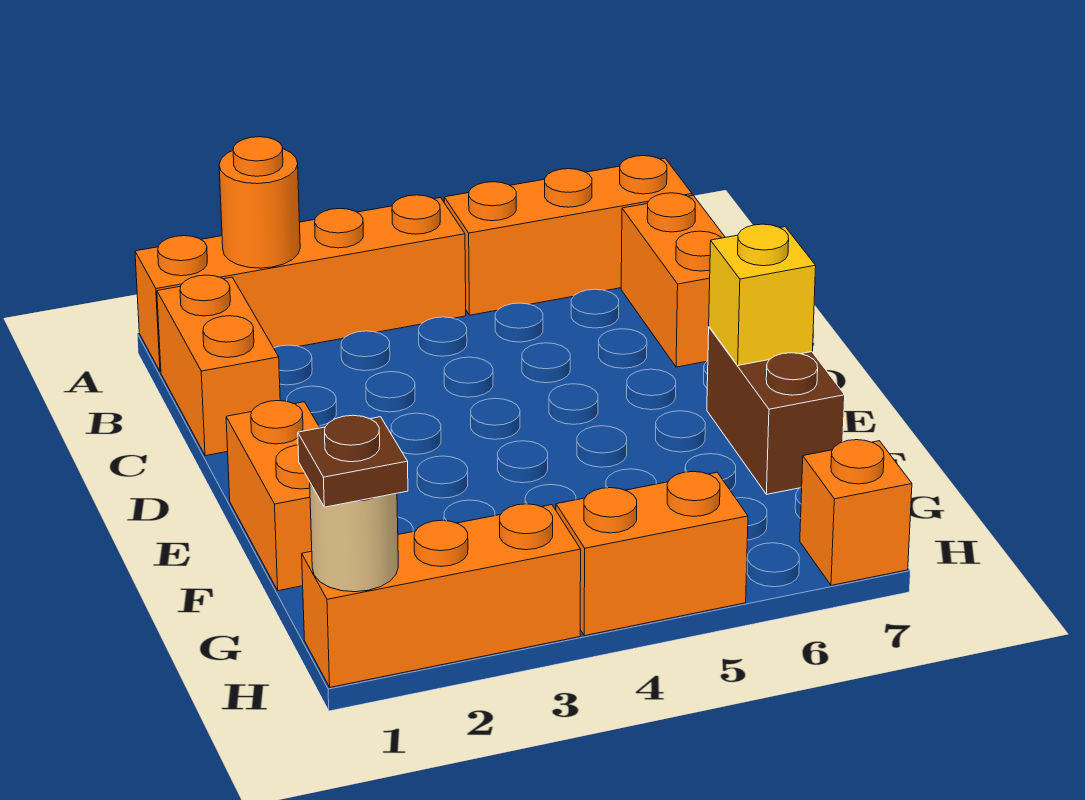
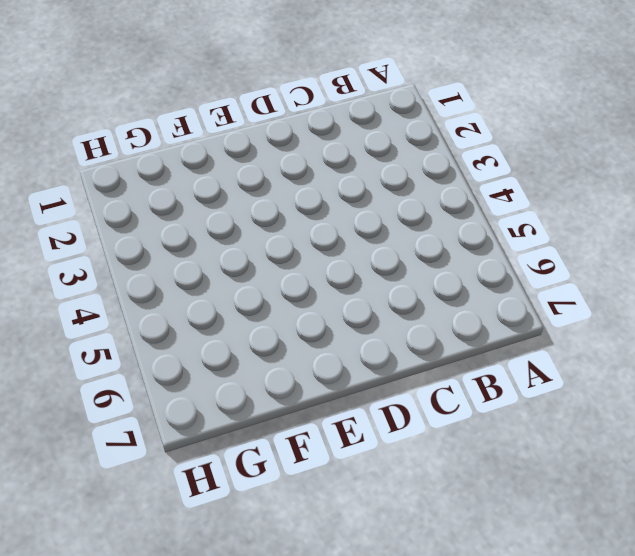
none -> orange brick A1:A4 level 1
none -> orange brick A5:A7 level 1
none -> orange brick B1:C1 level 1

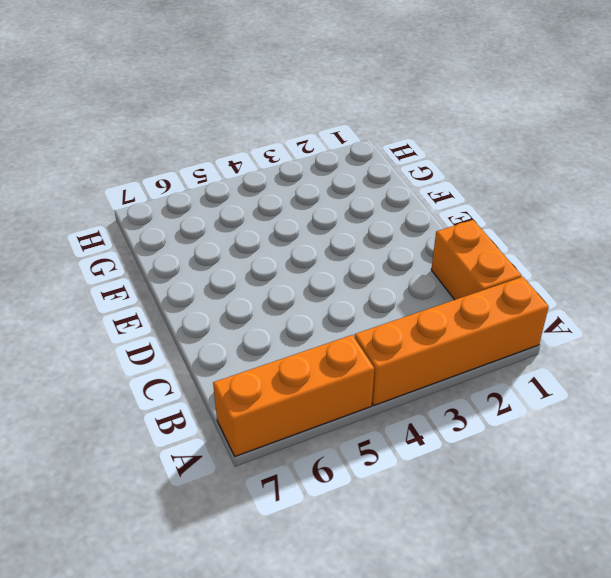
none -> orange brick B7:C7 level 1
none -> orange brick E1:F1 level 1
none -> brown brick E7:F7 level 1

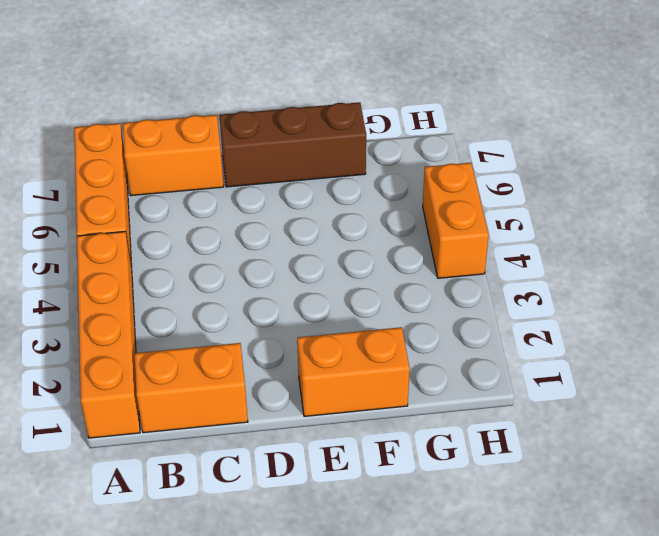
brown brick D7:F7 level 1 -> brown brick E7:F7 level 1
none -> orange brick H1:H3 level 1
none -> orange brick H7 level 1
none -> orange round brick A2 level 2

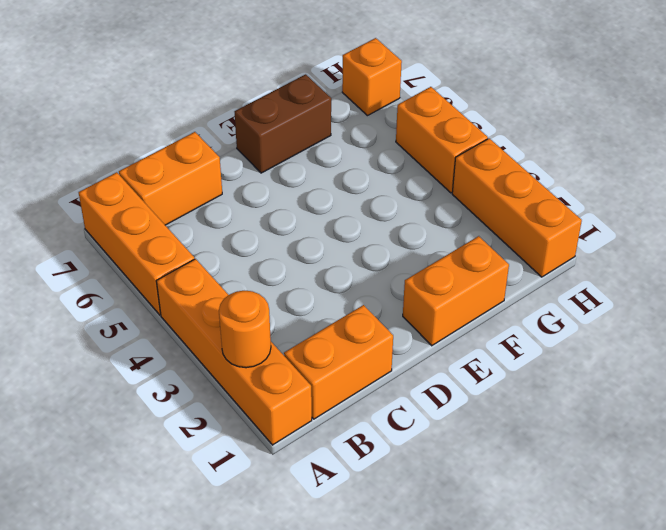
none -> yellow brick E7 level 2
none -> tan round brick H1 level 2
none -> brown plate H1 level 3

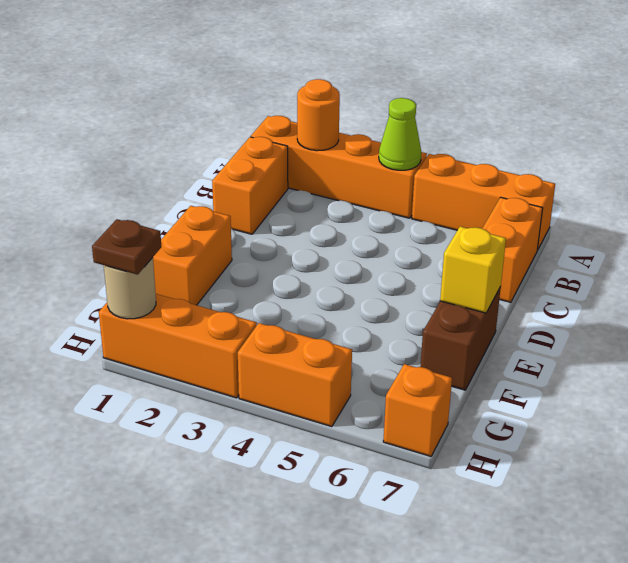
lime cone A4 level 2 -> none

